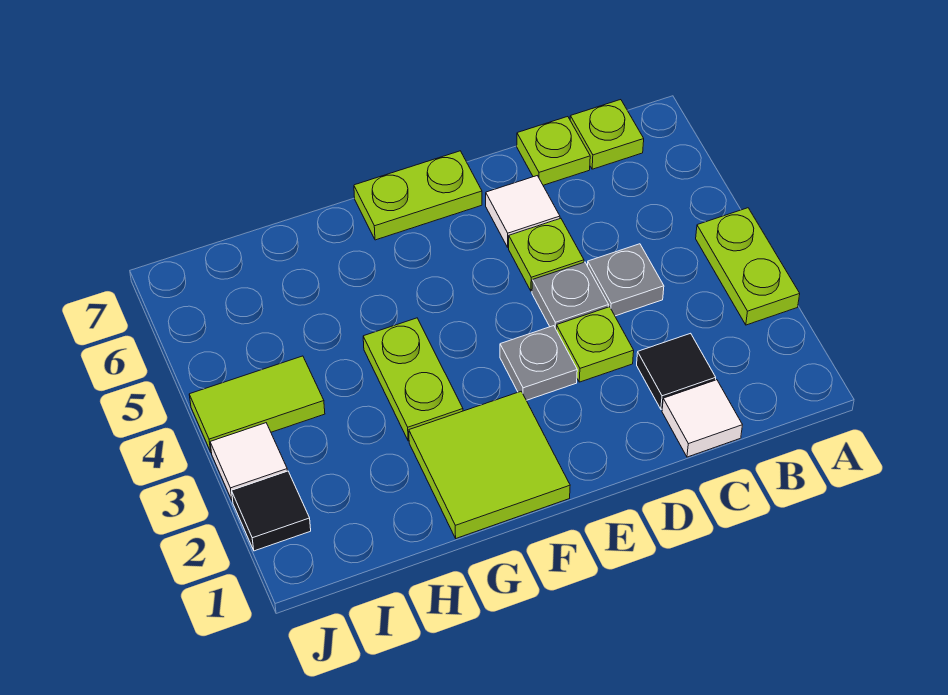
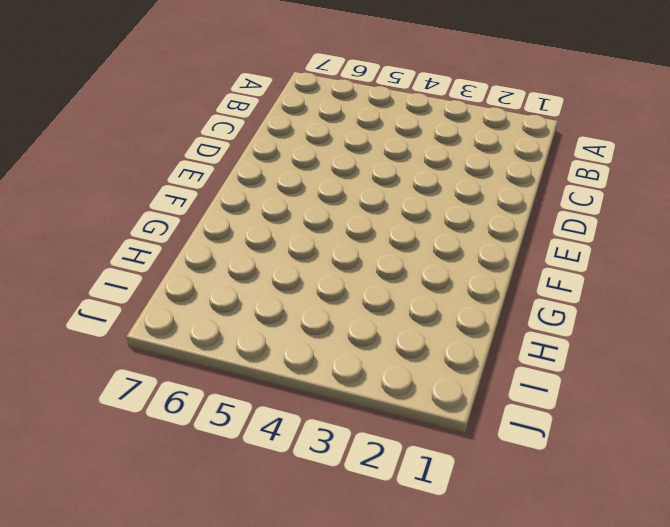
none -> lime plate A3:A4 level 1
none -> lime plate B7 level 1
none -> white tile C1 level 1

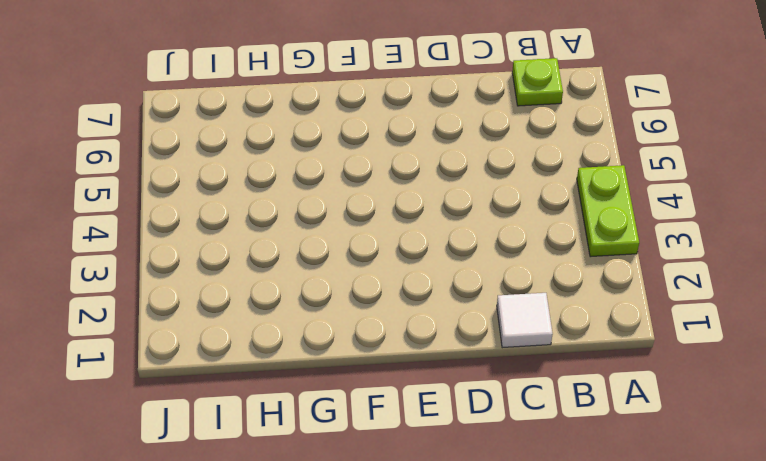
none -> black tile C2 level 1
none -> grey plate C4 level 1
none -> lime plate C7 level 1

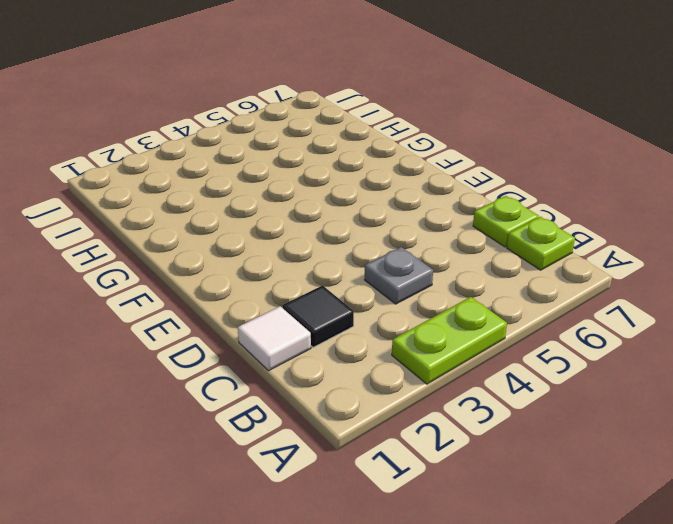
none -> lime plate D3 level 1
none -> grey plate D4 level 1
none -> lime plate D5 level 1

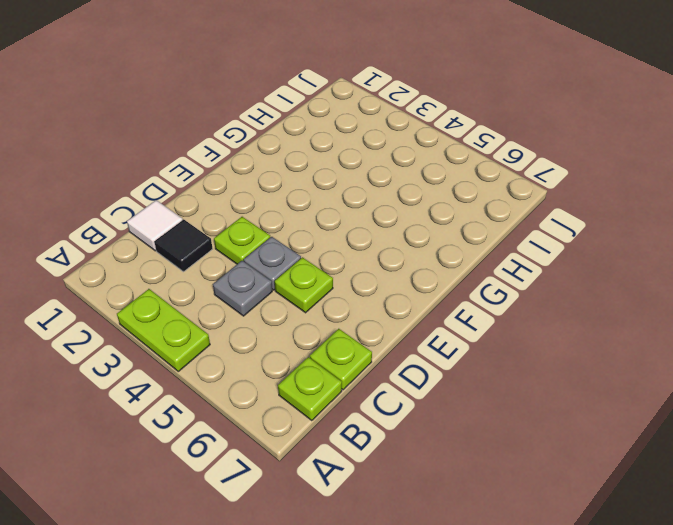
none -> white tile D6 level 1
none -> grey plate E3 level 1
none -> lime plate E7:F7 level 1

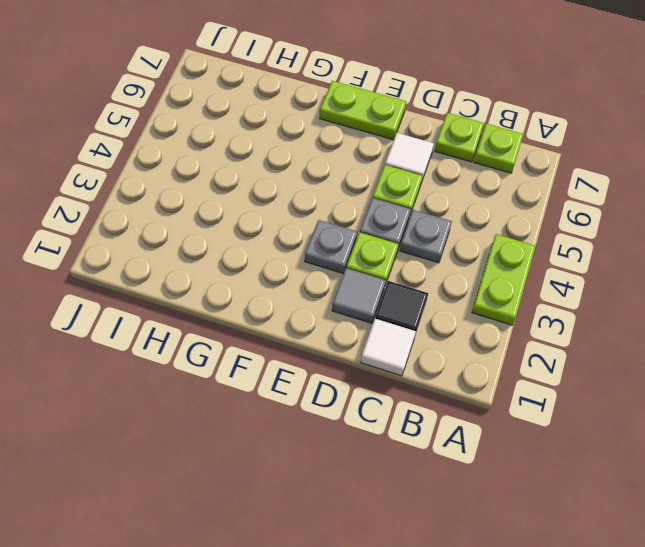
grey tile D2 level 1 -> none
none -> lime tile F1:G2 level 1
none -> lime plate G3:G4 level 1
none -> lime tile I4:J4 level 1

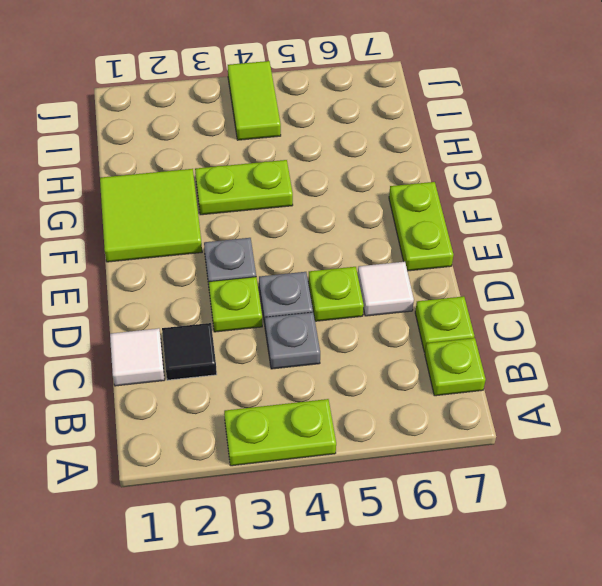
none -> black tile J2 level 1
none -> white tile J3 level 1

